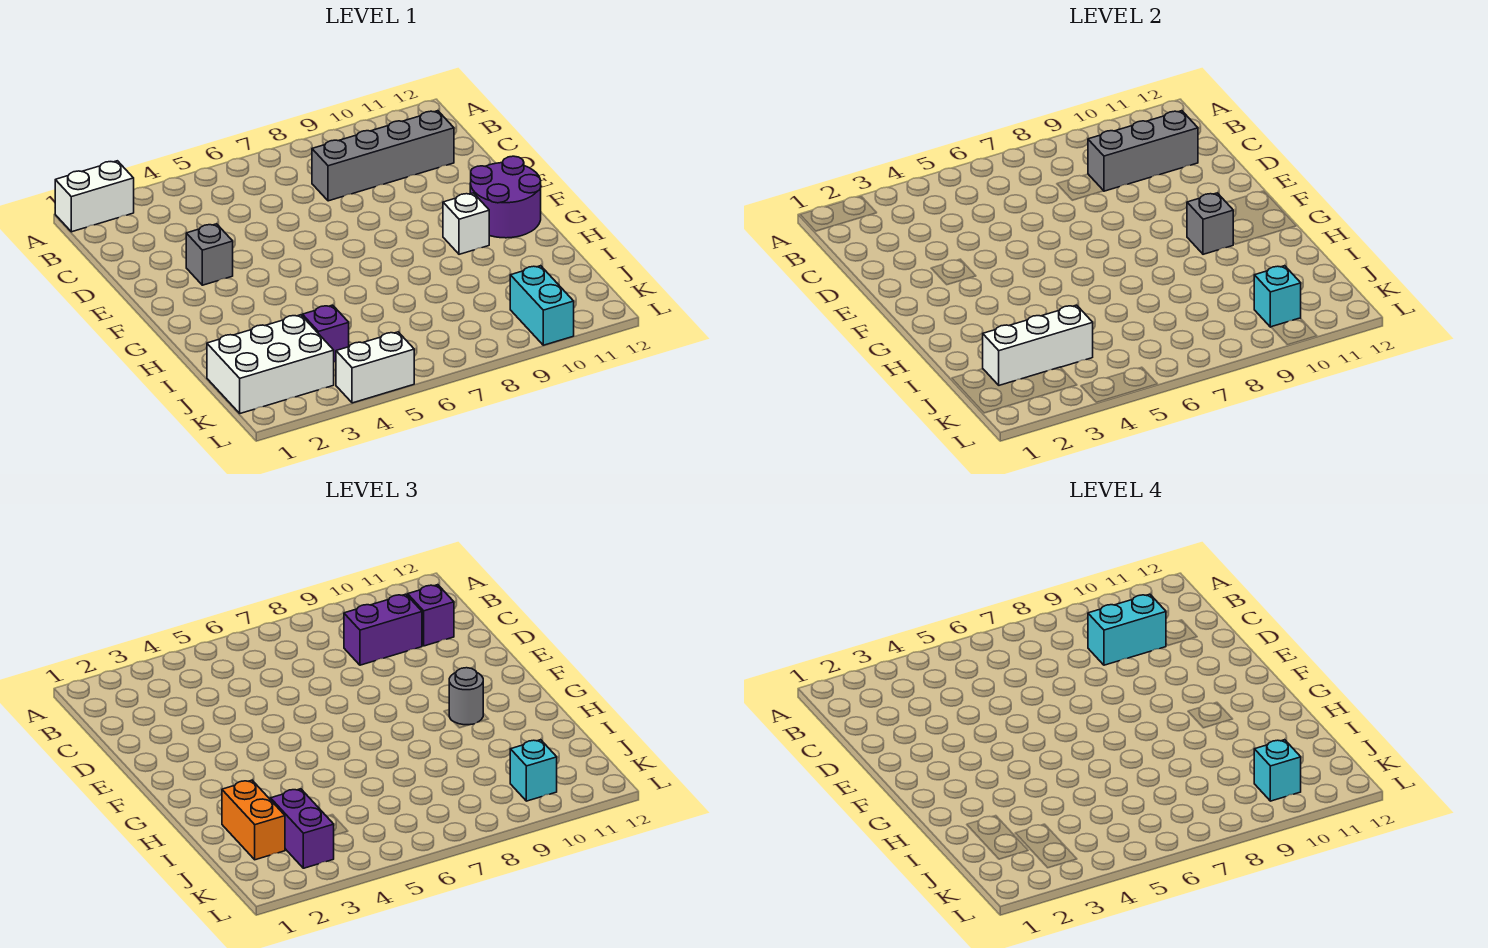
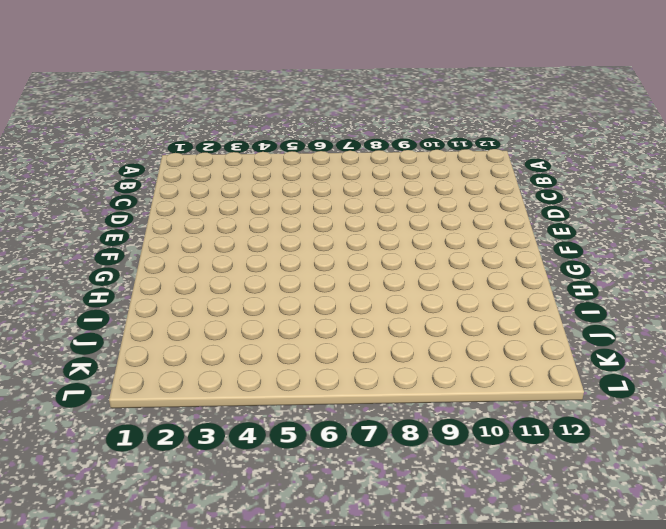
none -> white brick A1:A2 level 1
none -> grey brick C8:C11 level 1
none -> grey brick E3 level 1

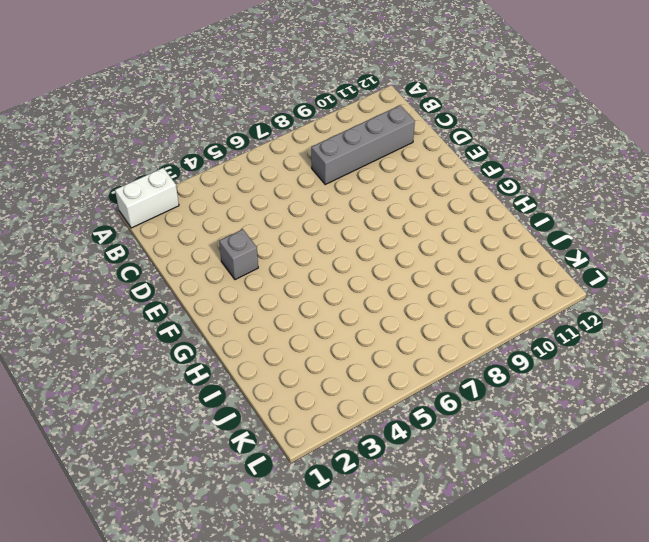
none -> purple round brick F11:G12 level 1
none -> white brick G10 level 1
none -> white brick J1:K3 level 1

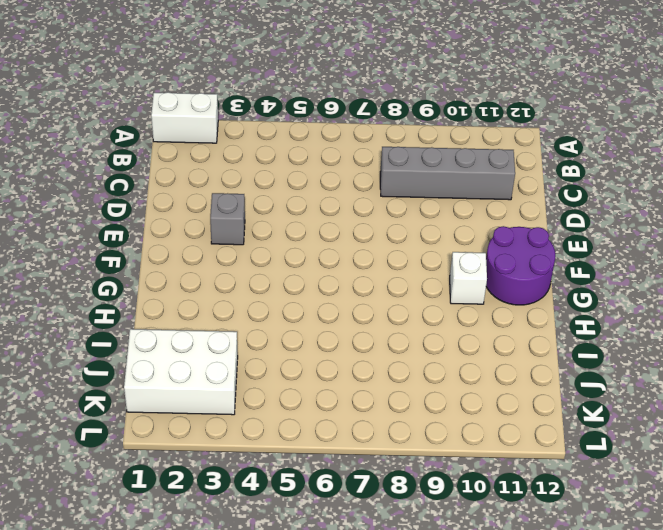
none -> purple brick J4 level 1
none -> cyan brick K10:L10 level 1
none -> white brick L4:L5 level 1

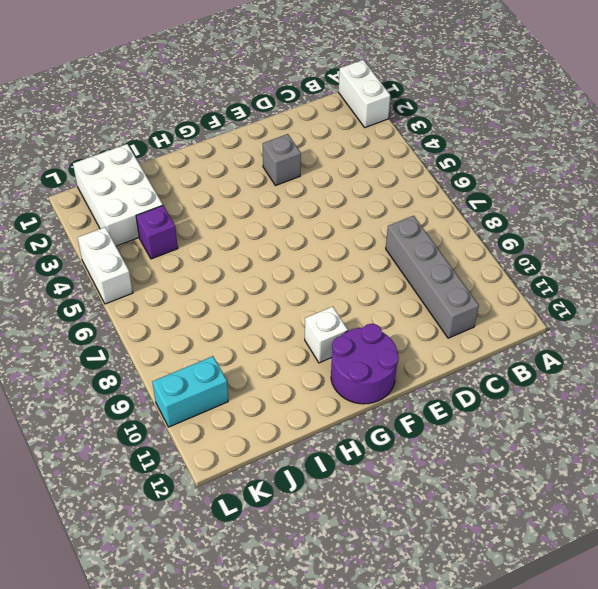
none -> grey brick C9:C11 level 2
none -> grey brick G10 level 2
none -> white brick J2:J4 level 2

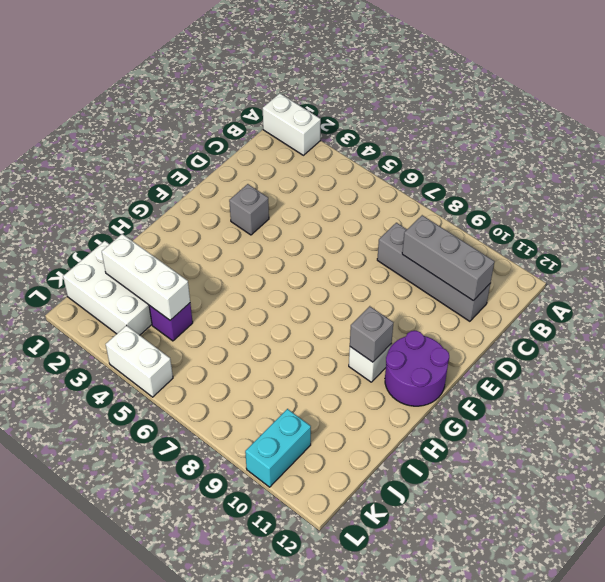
none -> cyan brick K10 level 2
none -> purple brick C9:C10 level 3
none -> purple brick C11 level 3

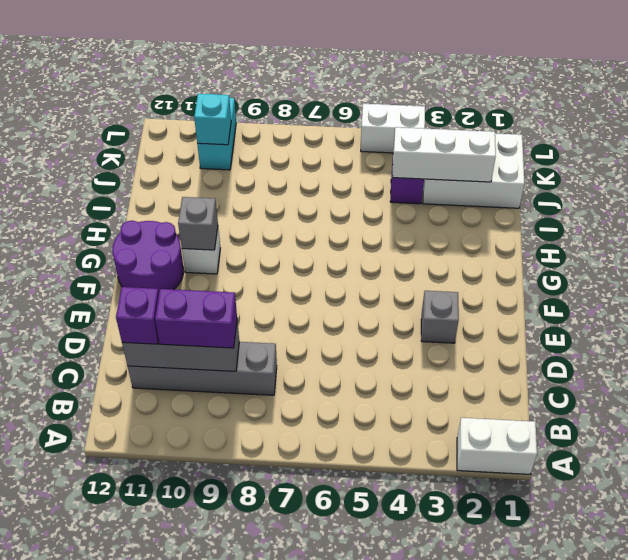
none -> grey round brick G10 level 3
none -> orange brick I2:J2 level 3
none -> purple brick J3:K3 level 3

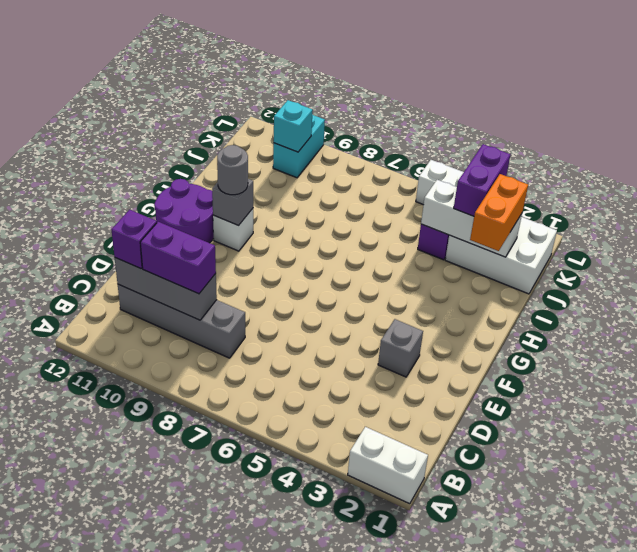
none -> cyan brick K10 level 3
none -> cyan brick C9:C10 level 4
none -> cyan brick K10 level 4

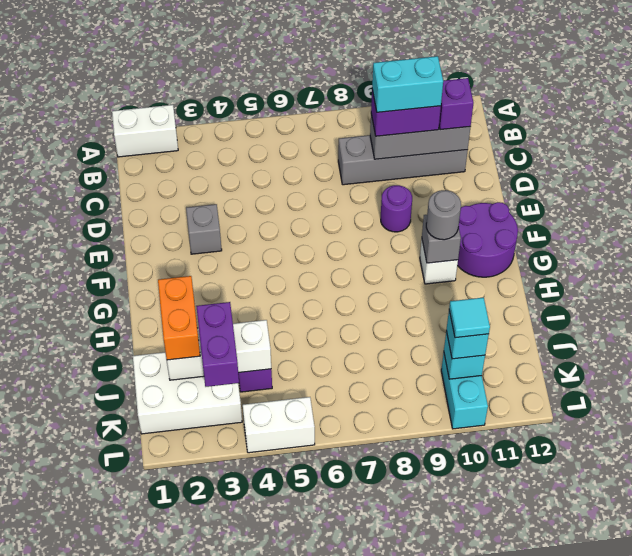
purple round brick E9 level 1 -> none
cyan tile K10 level 4 -> cyan brick K10 level 4

